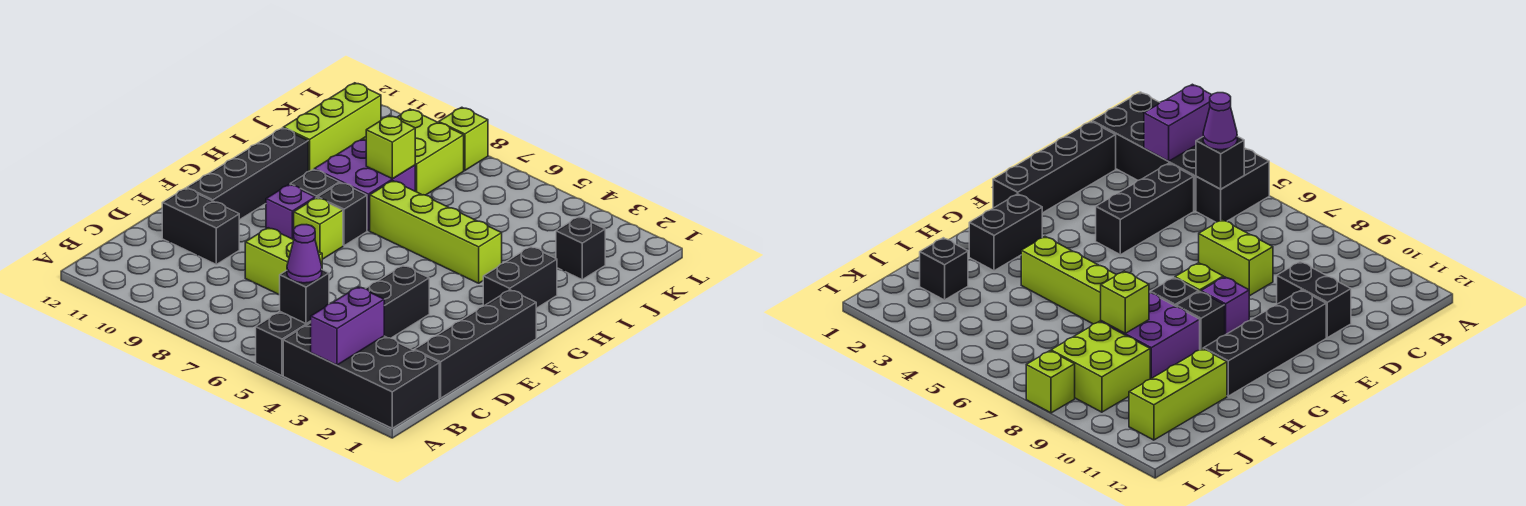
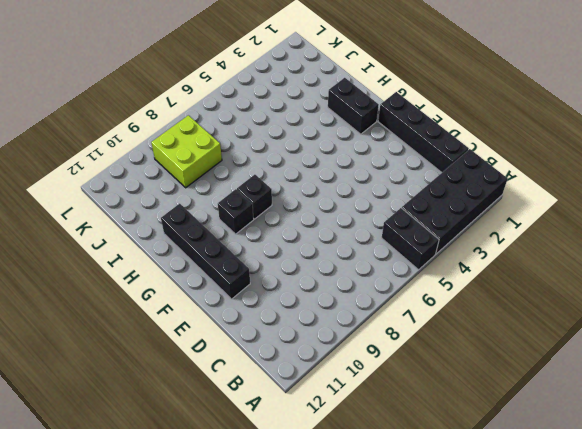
none -> black brick C4:E4 level 1
none -> lime brick D7:D8 level 1
none -> black brick D10:D11 level 1

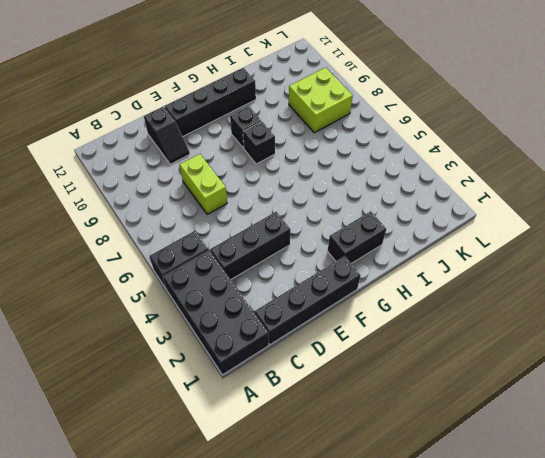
black slope D10:D11 level 1 top 11 -> black brick D10:D11 level 1
none -> lime brick F8 level 1
none -> purple brick F9 level 1
none -> lime brick H4:H7 level 1

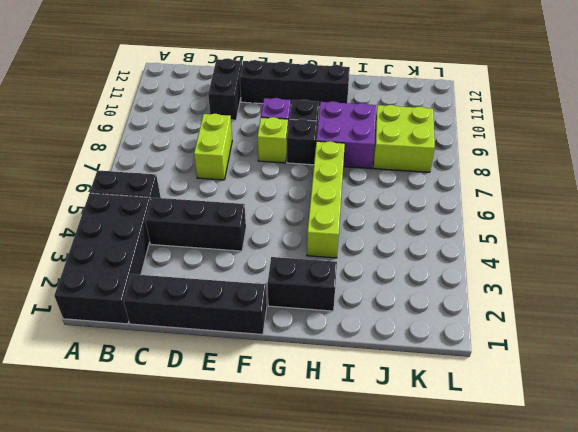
none -> lime brick I11:K11 level 1
none -> black brick J2 level 1
none -> lime brick L8 level 1

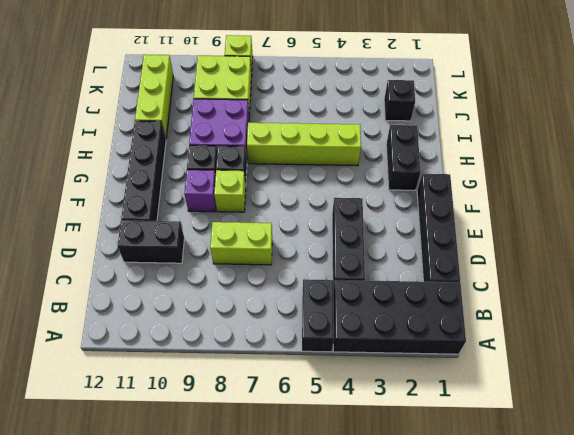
none -> purple brick A3:B3 level 2
none -> black brick B5 level 2
none -> lime brick I8 level 2

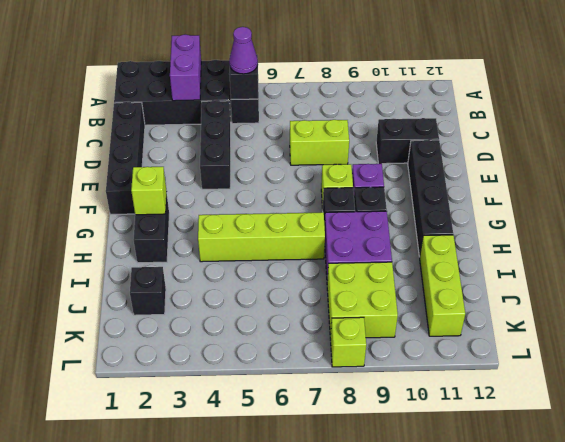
lime brick G2 level 2 -> lime brick I8 level 2

